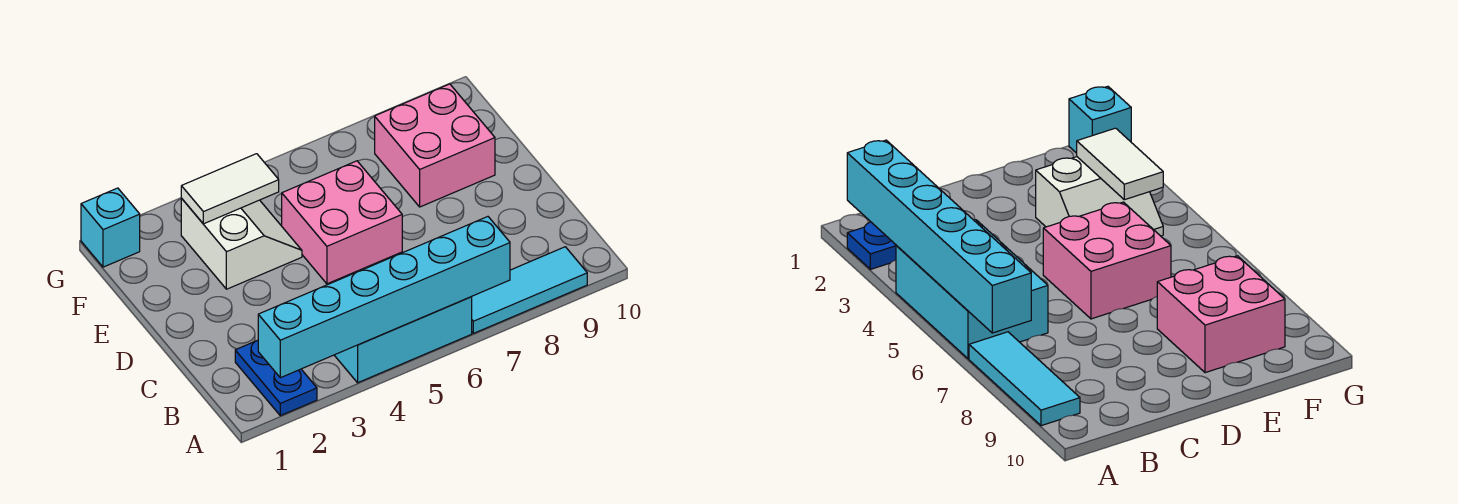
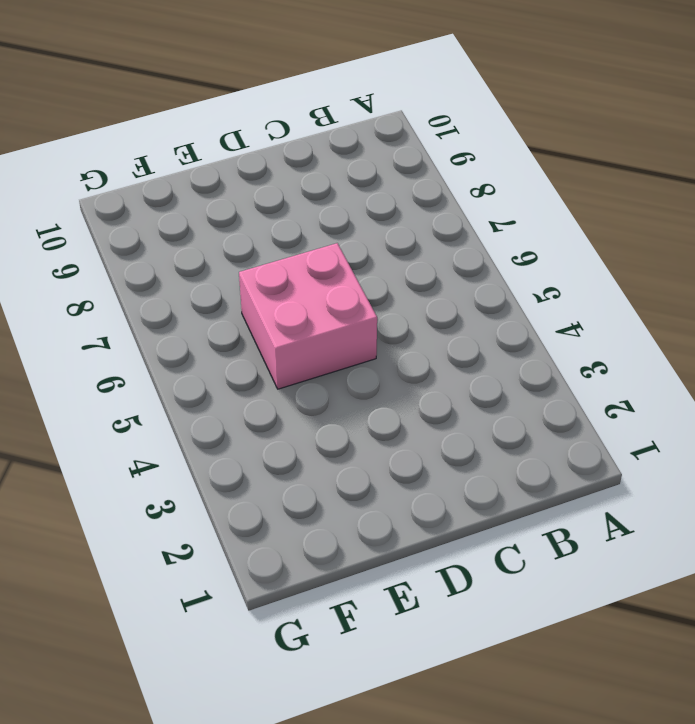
none -> blue plate A2:B2 level 1
none -> cyan brick A4:B6 level 1

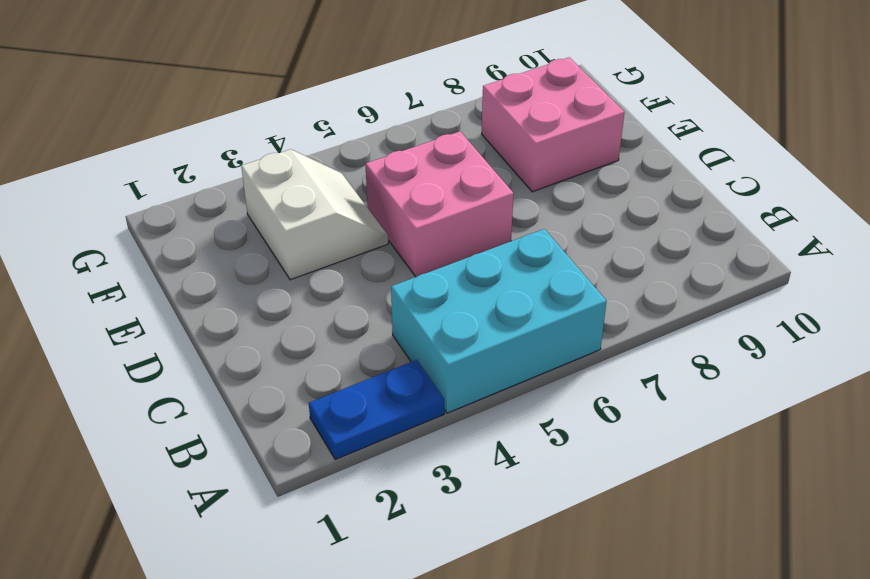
blue plate A2:A3 level 1 -> blue plate A2:B2 level 1
none -> cyan tile A7:A9 level 1
none -> cyan brick G1 level 1

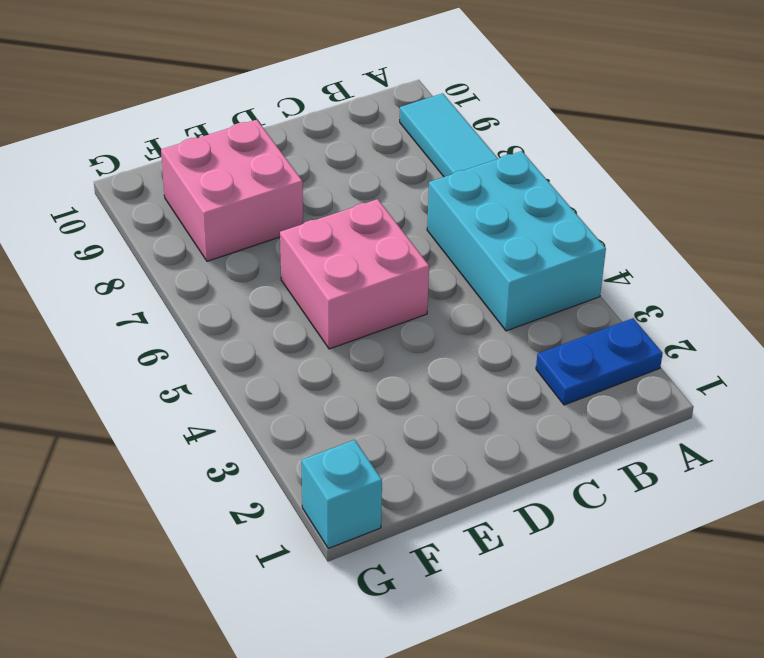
none -> white slope E3:F4 level 1 top 3
none -> cyan brick A2:A7 level 2

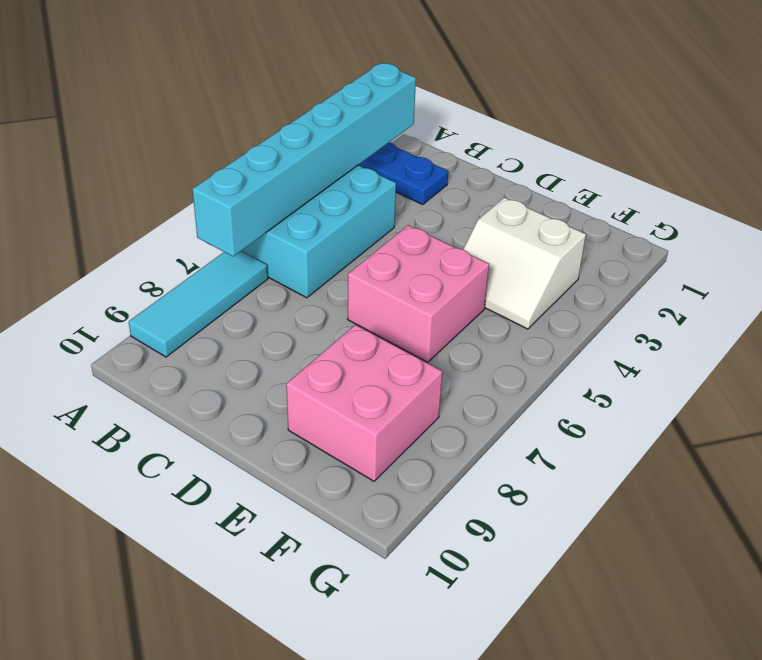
none -> cyan brick G1 level 1
none -> white tile F3:F4 level 2

